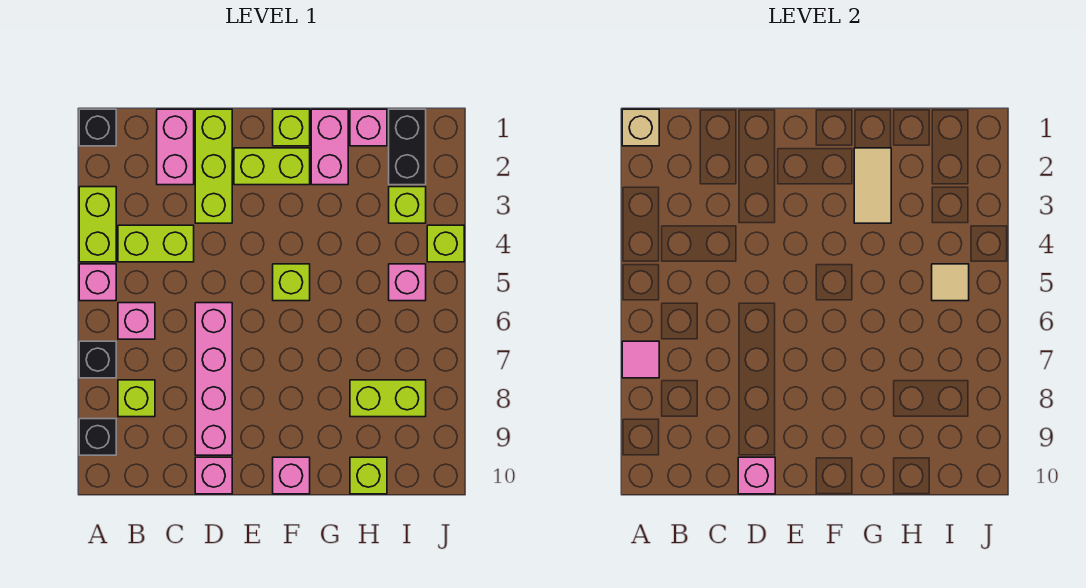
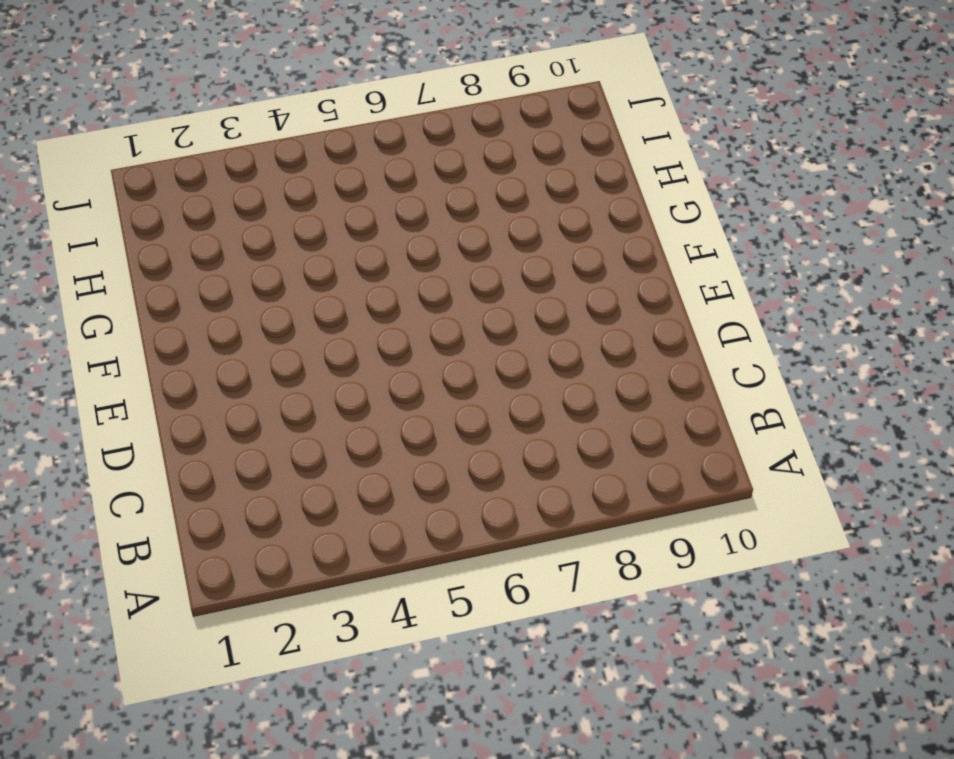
none -> black brick A1 level 1
none -> lime brick A3:A4 level 1
none -> pink brick A5 level 1

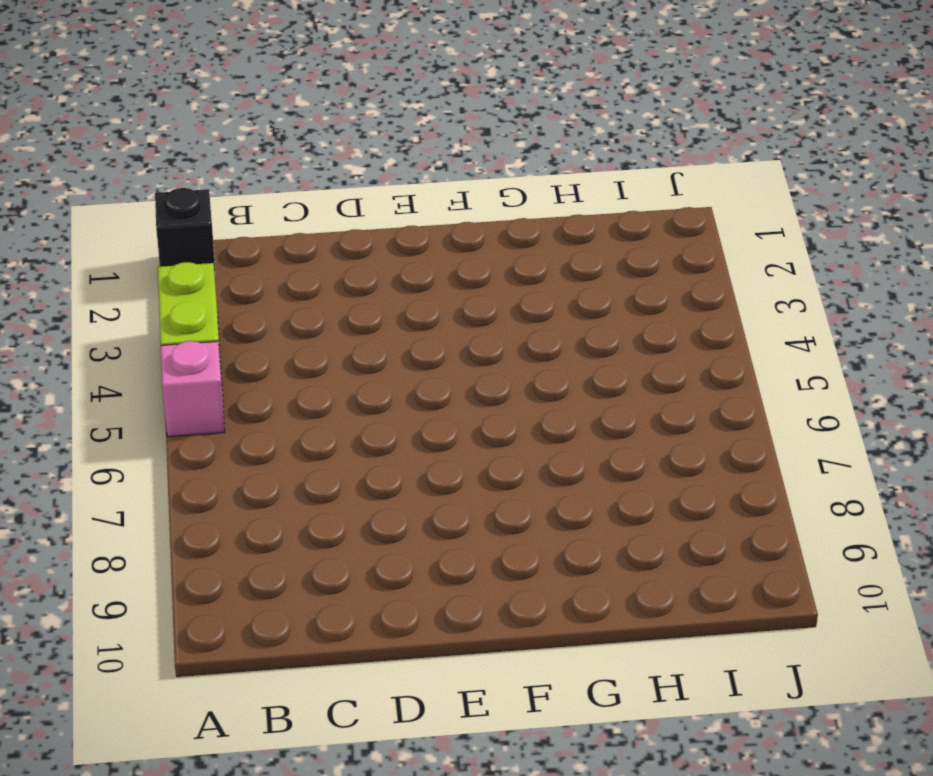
none -> black brick A7 level 1
none -> black brick A9 level 1
none -> lime brick B4:C4 level 1

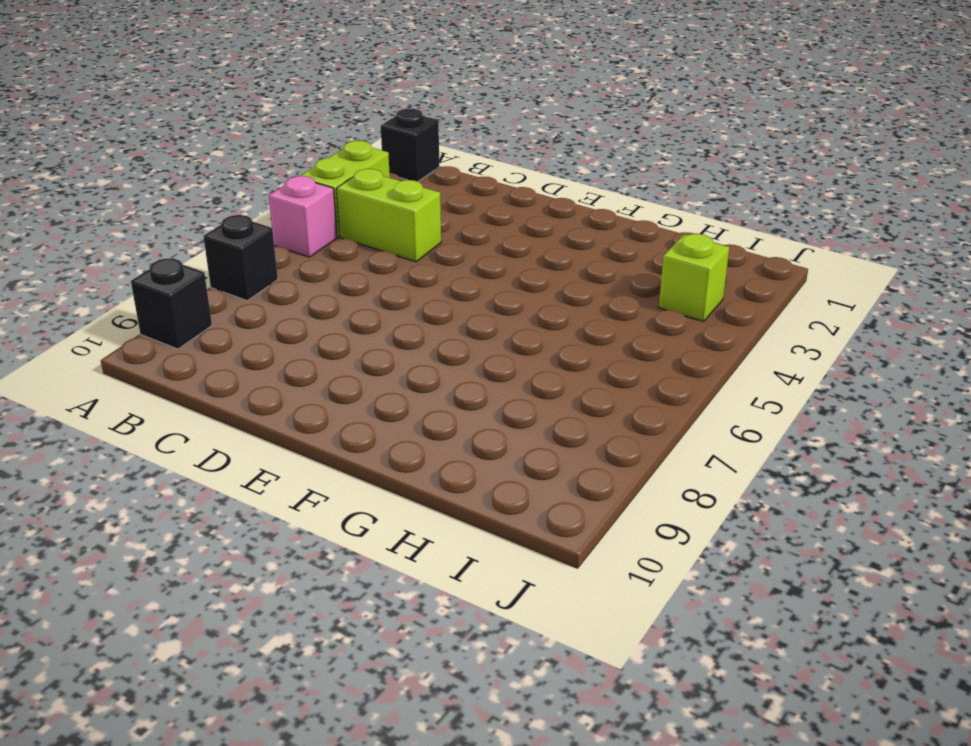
none -> pink brick B6 level 1
none -> lime brick B8 level 1
none -> pink brick C1:C2 level 1

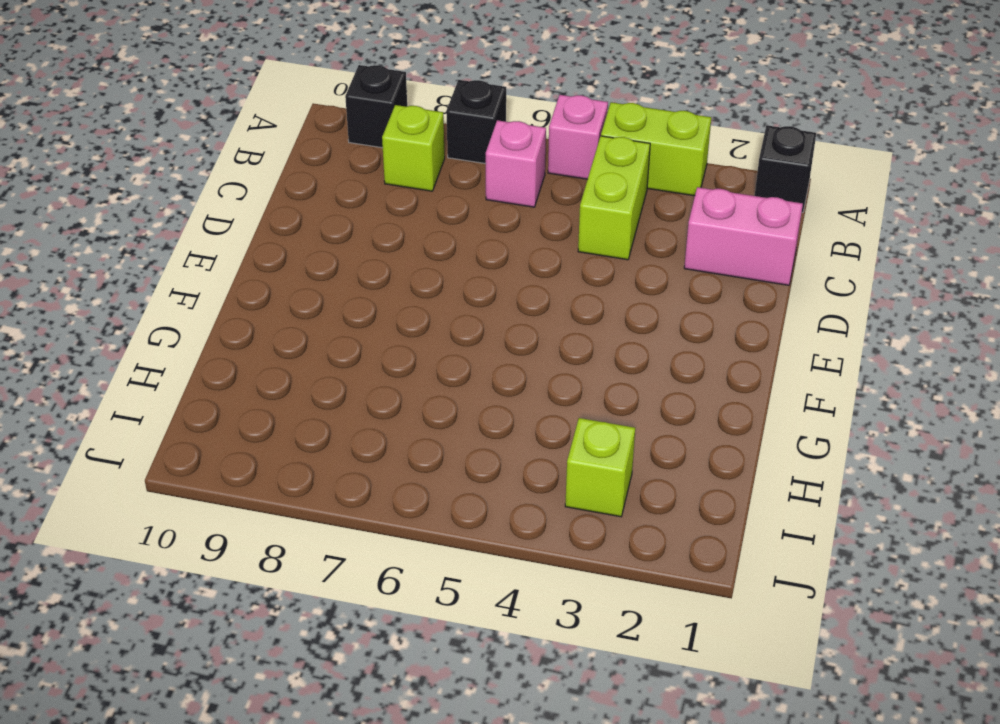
none -> lime brick D1:D3 level 1
none -> pink brick D6:D9 level 1
none -> pink brick D10 level 1

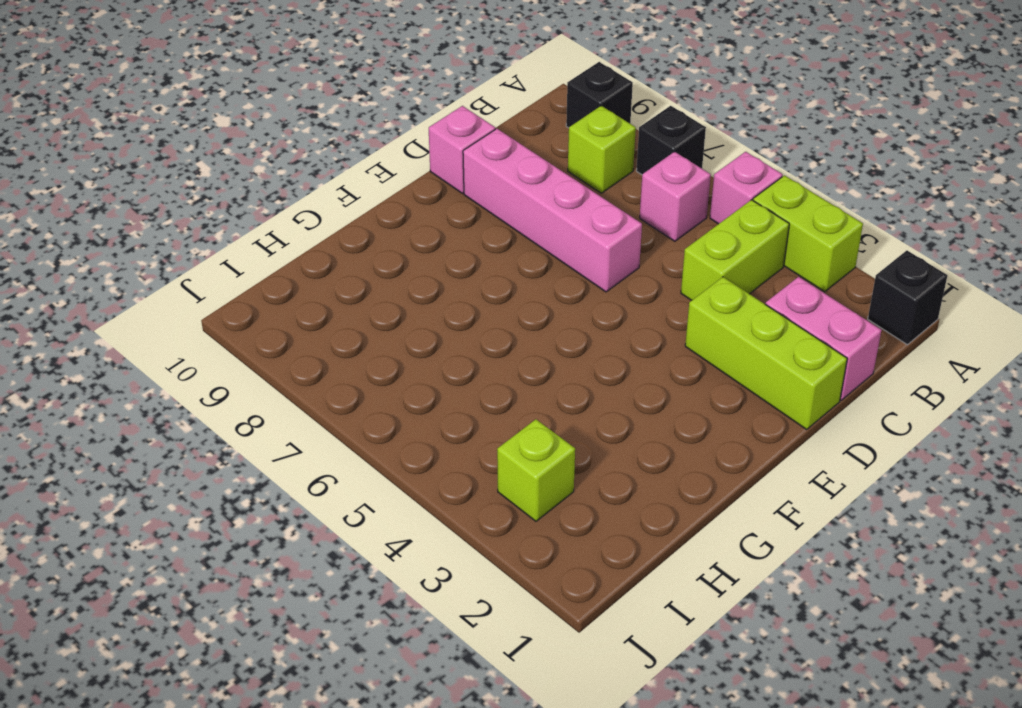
none -> lime brick E2:F2 level 1
none -> lime brick F1 level 1
none -> lime brick F5 level 1

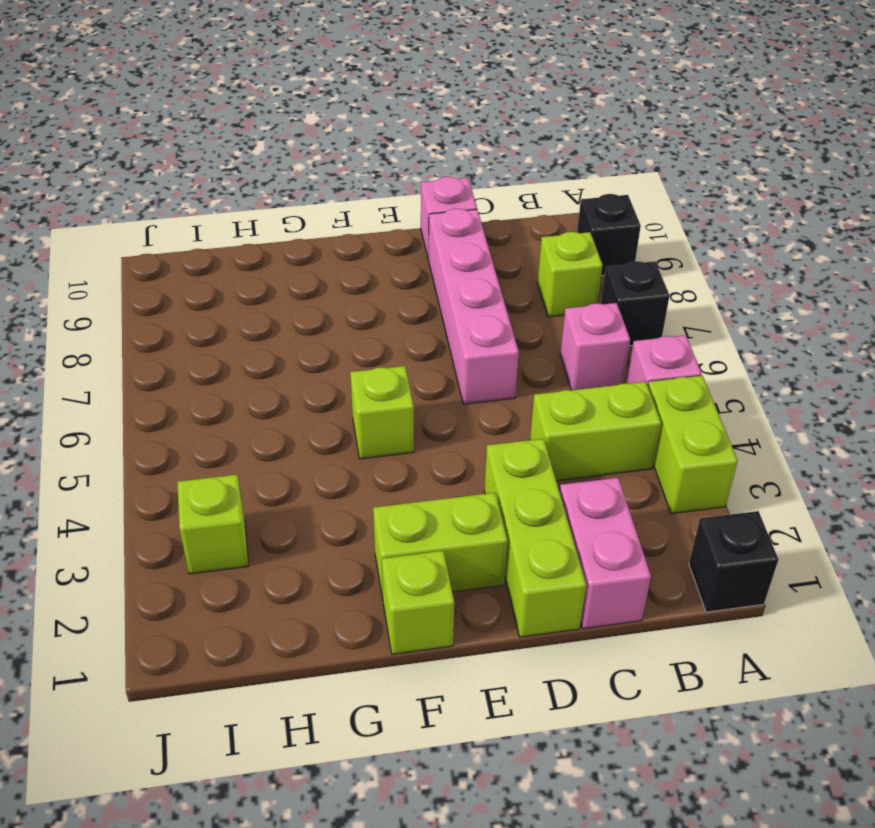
none -> pink brick F10 level 1
none -> pink brick G1:G2 level 1
none -> pink brick H1 level 1

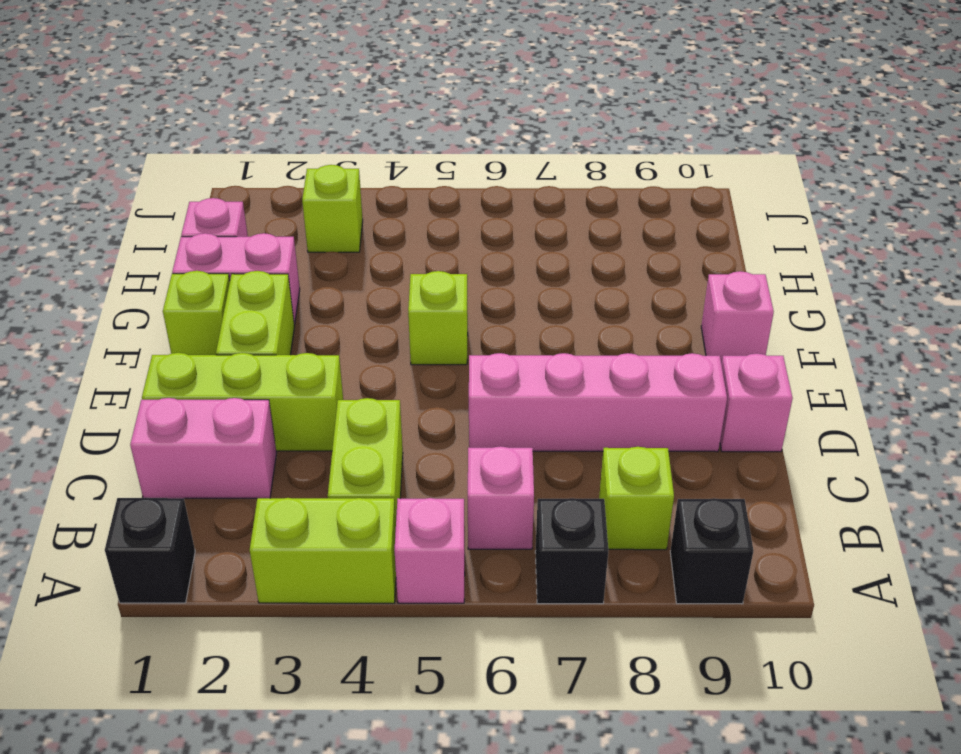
none -> lime brick H8:I8 level 1
none -> lime brick H10 level 1
none -> black brick I1:I2 level 1

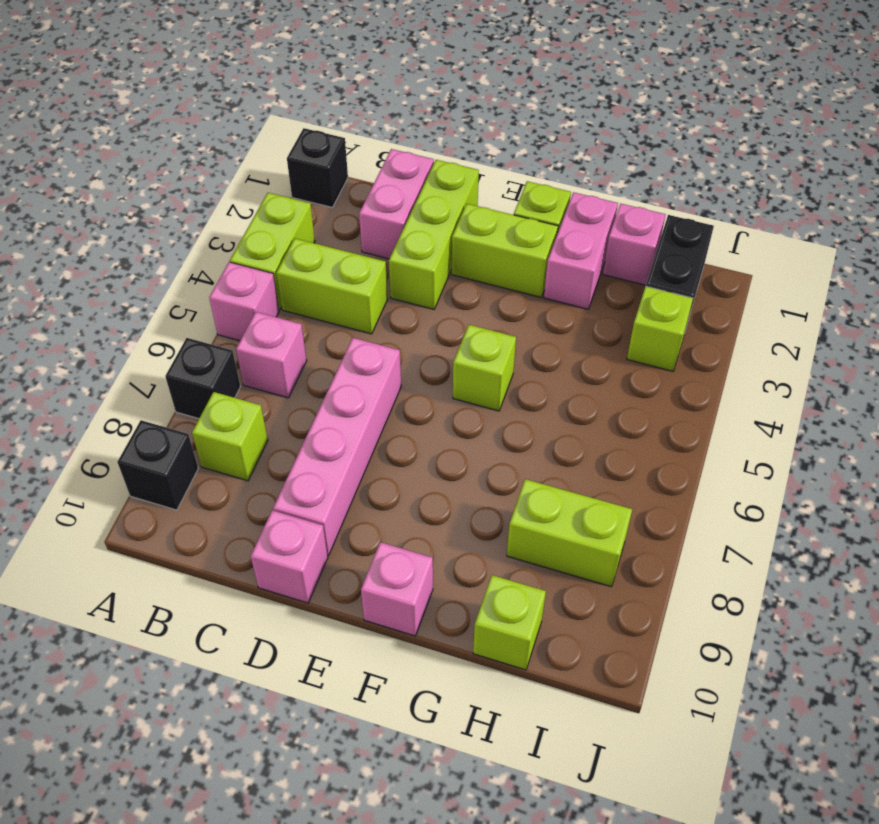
none -> pink brick I5 level 1
none -> lime brick J4 level 1
none -> tan brick A1 level 2

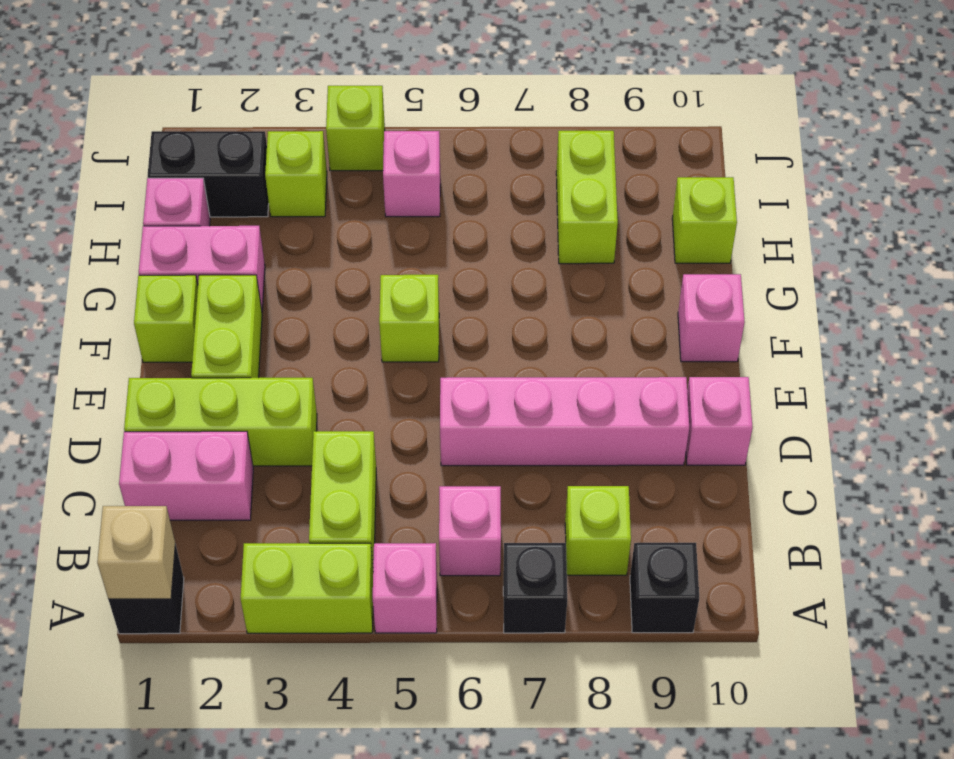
none -> pink tile A7 level 2
none -> pink brick D10 level 2
none -> tan tile G2:G3 level 2

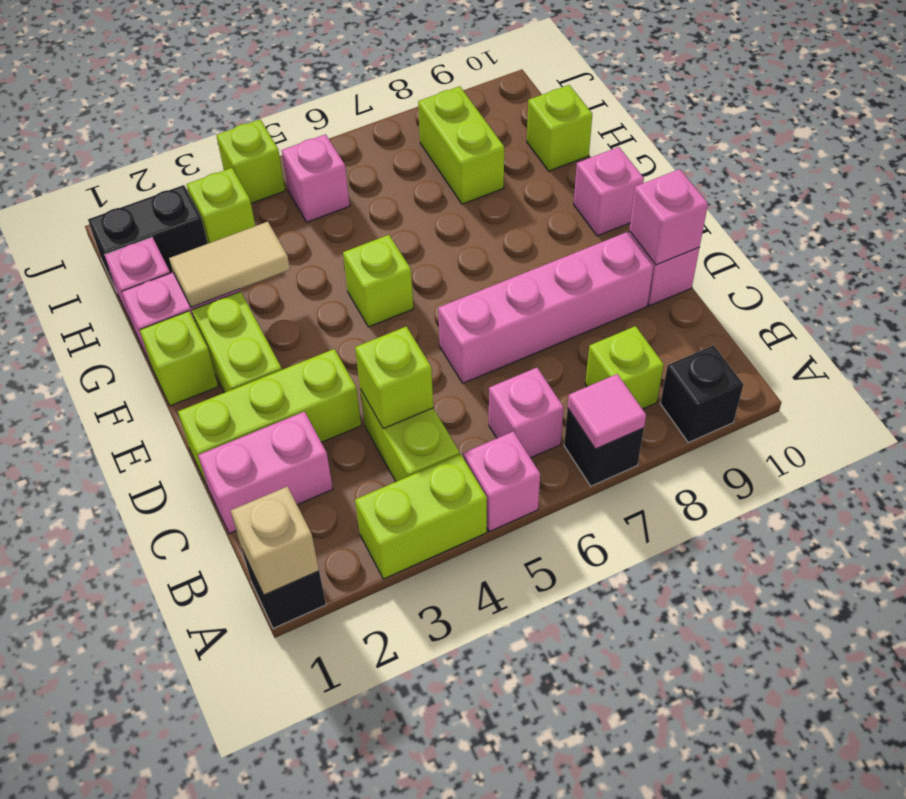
lime brick C4 level 2 -> none
none -> tan tile I5 level 2

